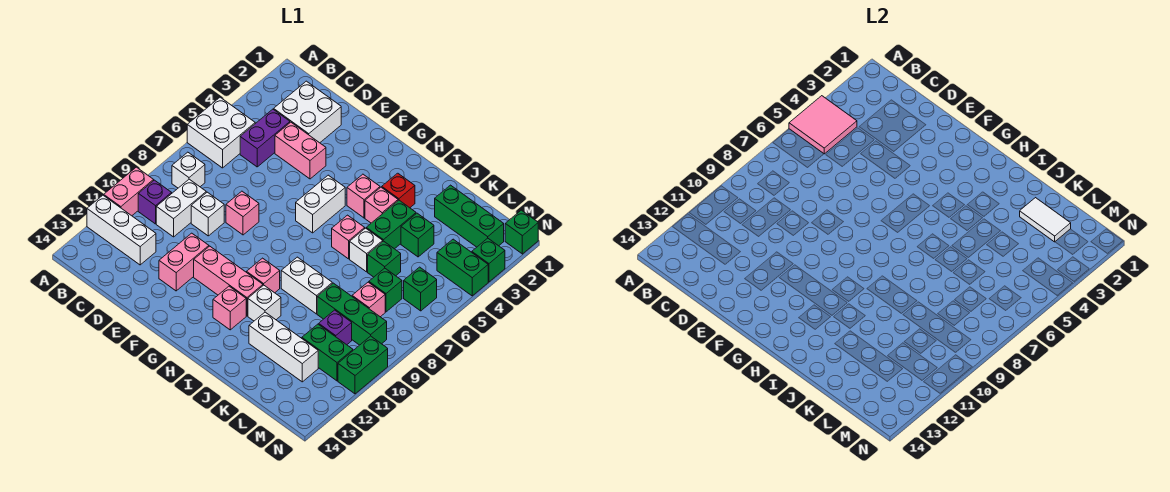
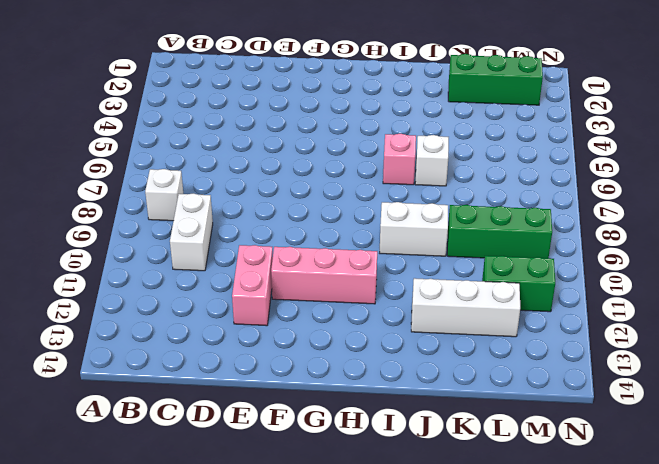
none -> white brick A5:B6 level 1
none -> pink brick A10:A11 level 1
none -> white brick A12:C12 level 1
none -> purple brick B10 level 1

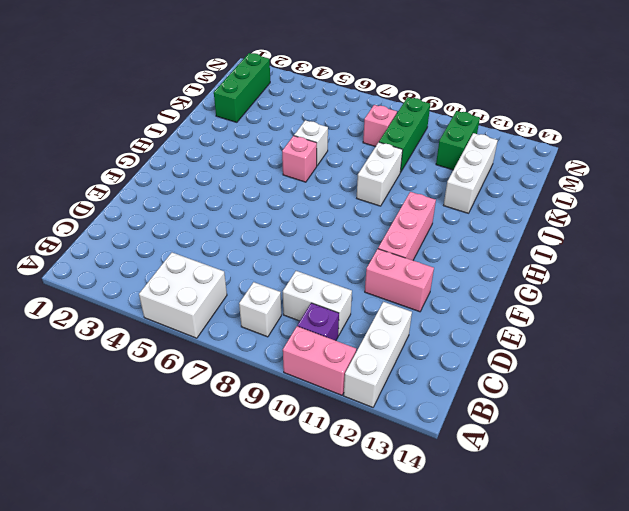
none -> white brick C2:D3 level 1
none -> purple brick C4:C5 level 1
none -> pink brick D4:E4 level 1
none -> white brick D9 level 1

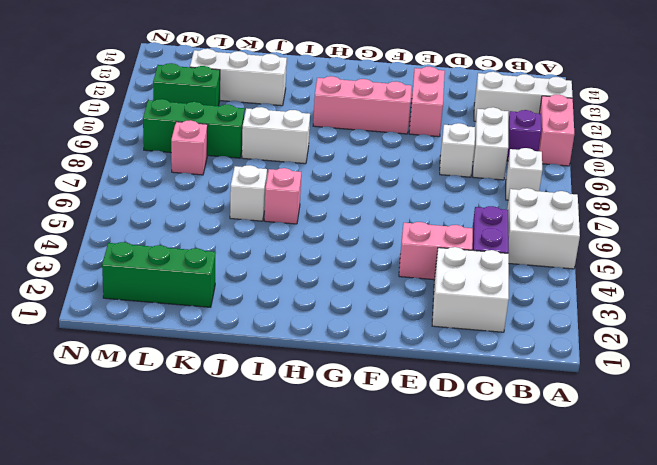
none -> pink brick E8 level 1
none -> white brick G5:G6 level 1
none -> pink brick H4 level 1
none -> pink brick H10 level 1

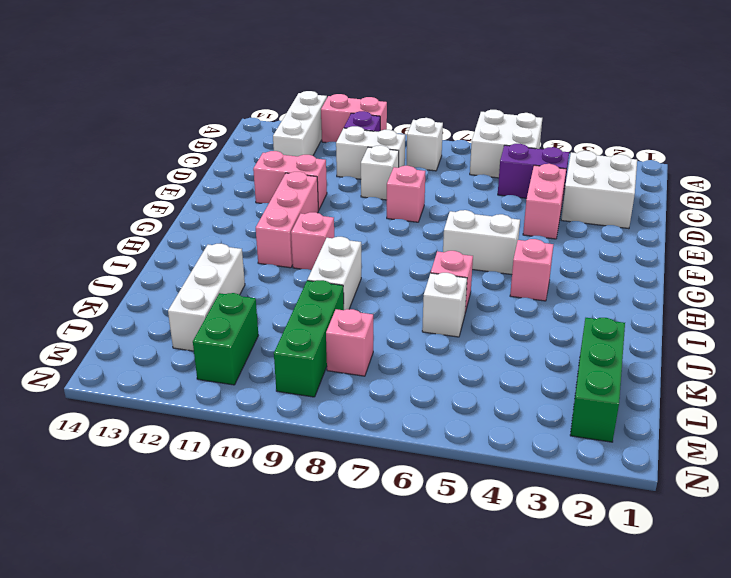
none -> pink brick H12 level 1
none -> red brick I3 level 1
none -> pink brick I4 level 1
none -> white brick I11 level 1

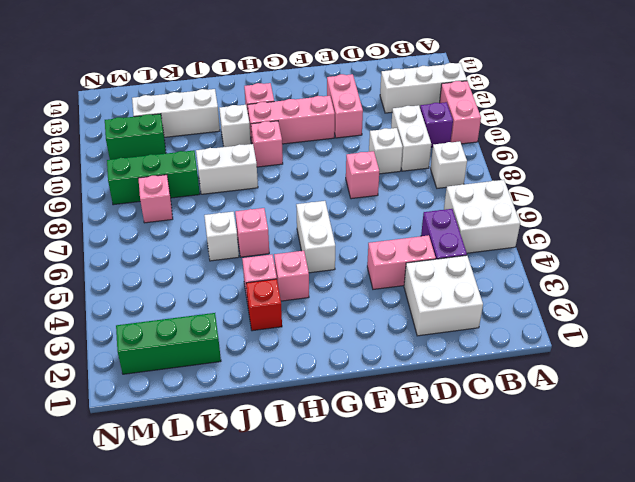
none -> green brick J4:J5 level 1
none -> green brick K4 level 1
none -> green brick K6 level 1
none -> green brick L7 level 1

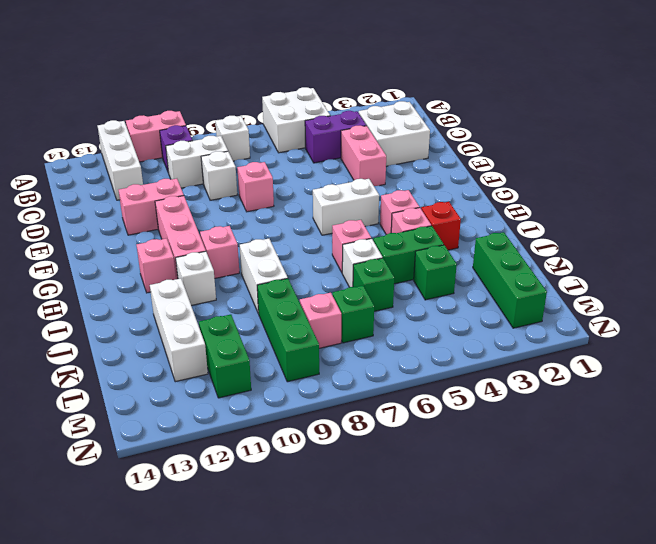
none -> purple brick L10 level 1
none -> green brick M4:N4 level 1
none -> green brick M6 level 1
none -> green brick N1 level 1

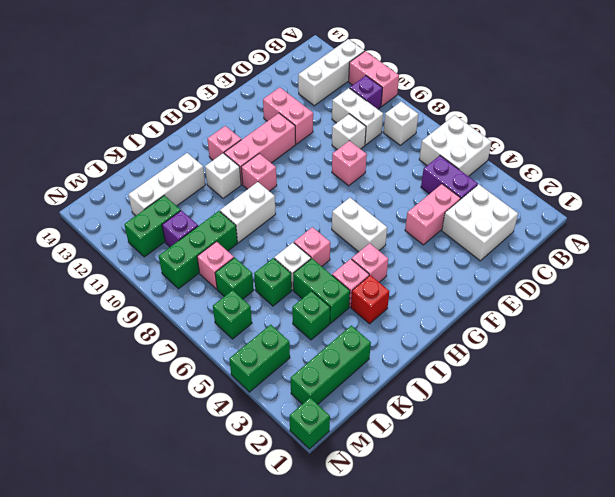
none -> green brick N3 level 1
none -> green brick N10:N11 level 1
none -> pink tile A4:B5 level 2
none -> white tile K2:L2 level 2

